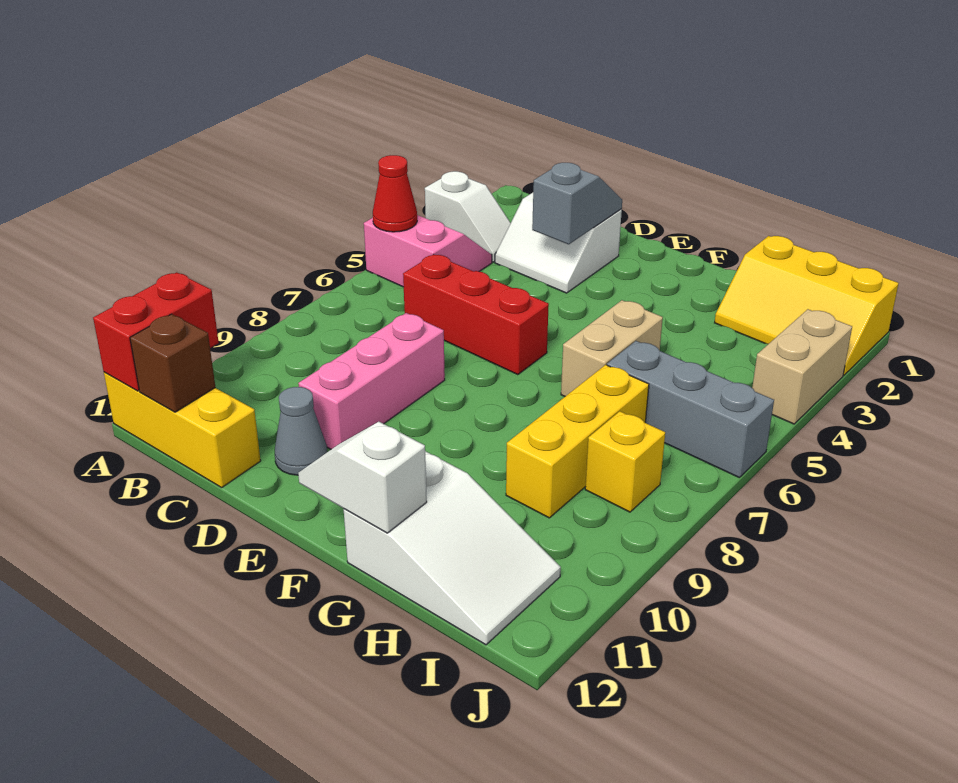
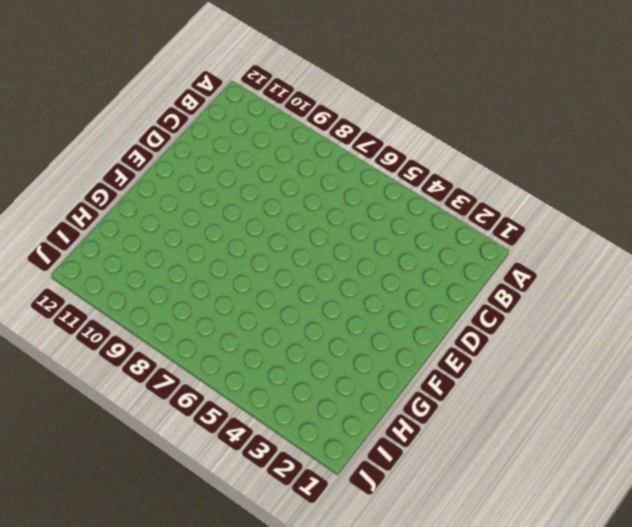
none -> white slope A3:B3 level 1 top A
none -> pink slope A4:B5 level 1 top 5
none -> yellow brick A12:C12 level 1

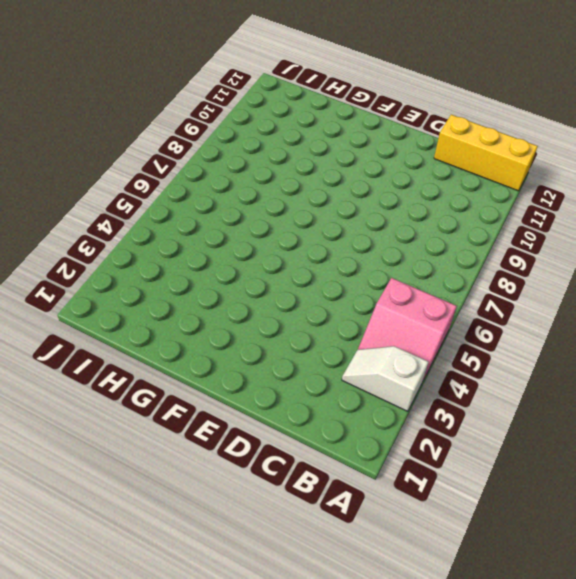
none -> white slope C2:D3 level 1 top 2
none -> red brick C6:E6 level 1
none -> pink brick D8:D10 level 1

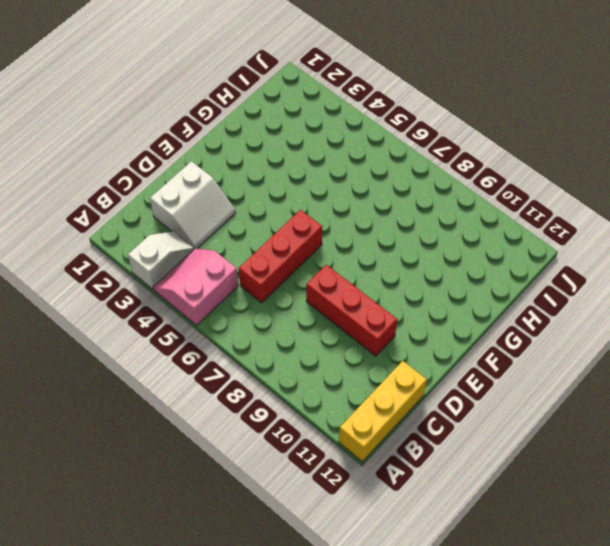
red brick D8:D10 level 1 -> pink brick D8:D10 level 1
none -> grey cone D11 level 1
none -> tan brick G5:G6 level 1
none -> white slope G11:I12 level 1 top G

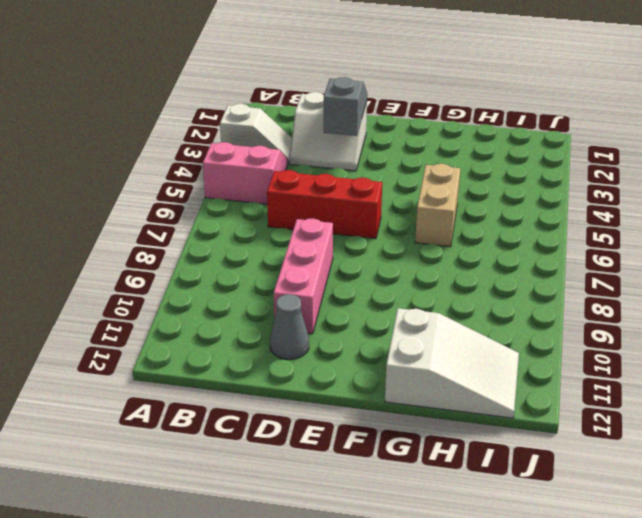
none -> yellow brick A12:C12 level 1
none -> yellow slope H1:J2 level 1 top 1
none -> grey brick H6:J6 level 1

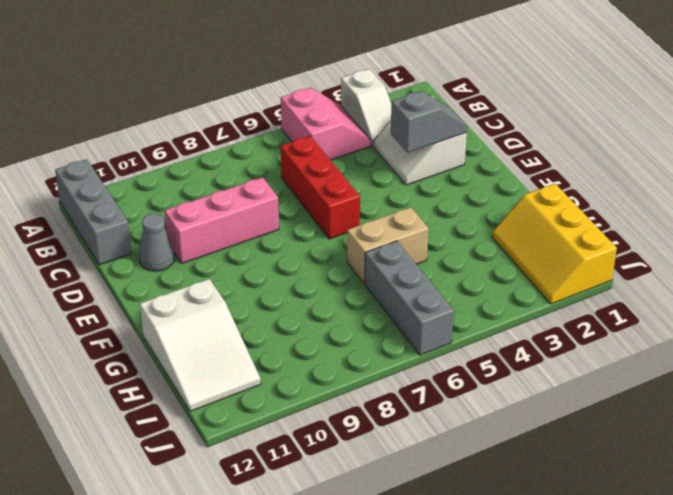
grey brick A12:C12 level 1 -> yellow brick A12:C12 level 1
none -> yellow brick H7:H9 level 1
none -> yellow brick I8 level 1
none -> tan brick J3:J4 level 1

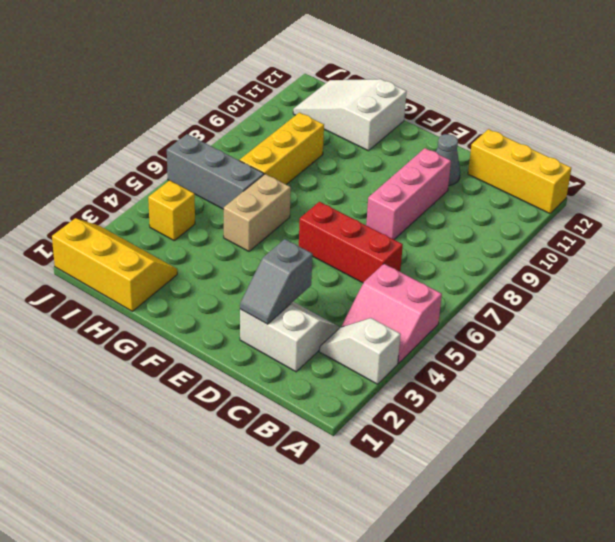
yellow brick I4 level 1 -> yellow brick I8 level 1
none -> tan brick J3:J4 level 1
none -> red cone A5 level 2
none -> red brick A11:A12 level 2

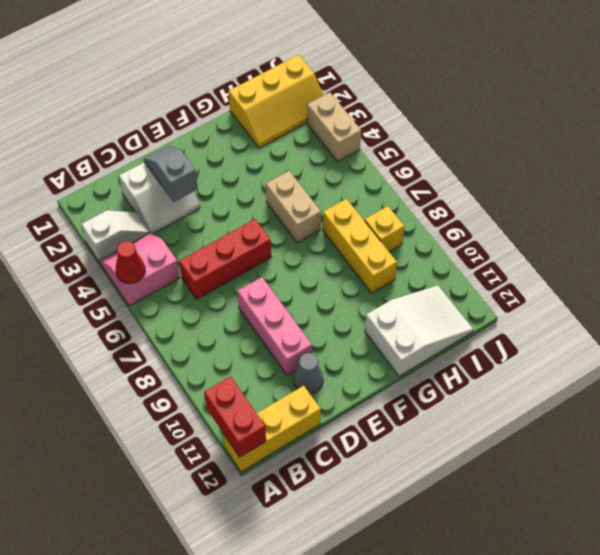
none -> grey brick H6:J6 level 1
none -> brown brick B12 level 2
none -> white slope F12:G12 level 2 top G

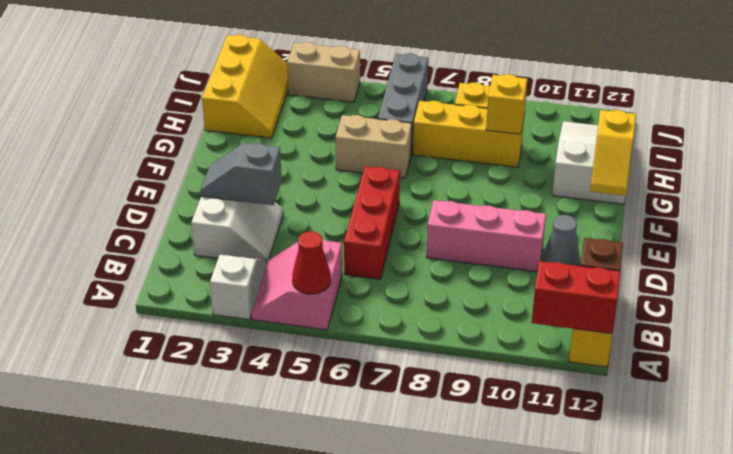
yellow slope F12:G12 level 2 top G -> white slope F12:G12 level 2 top G
yellow brick H9 level 2 -> none

